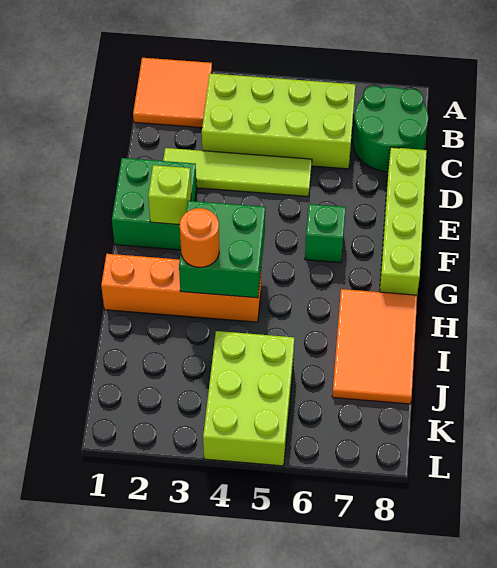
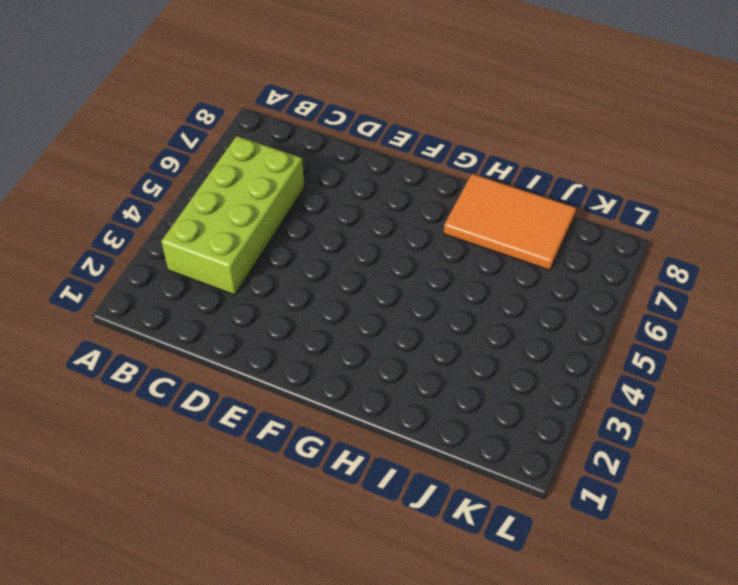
none -> orange tile A1:B2 level 1
none -> green round brick B7:C8 level 1
none -> lime tile D2:D5 level 1

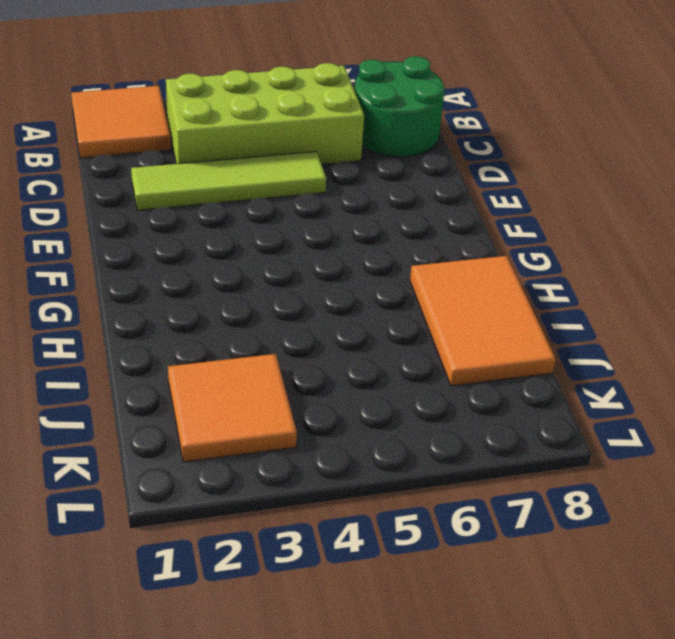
orange tile J2:K3 level 1 -> none
none -> lime brick D8:G8 level 1
none -> green brick E1:F2 level 1
none -> green brick F6 level 1

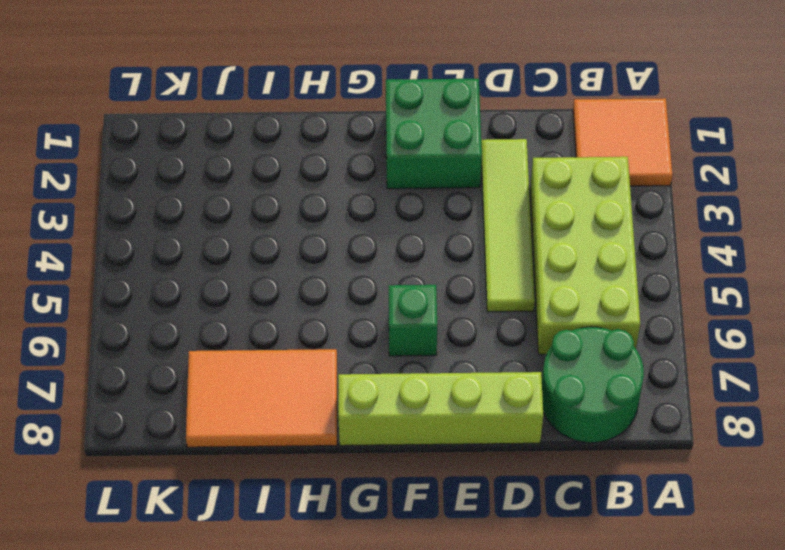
none -> orange brick H1:H4 level 1
none -> lime brick J4:L5 level 1
none -> lime brick F2 level 2

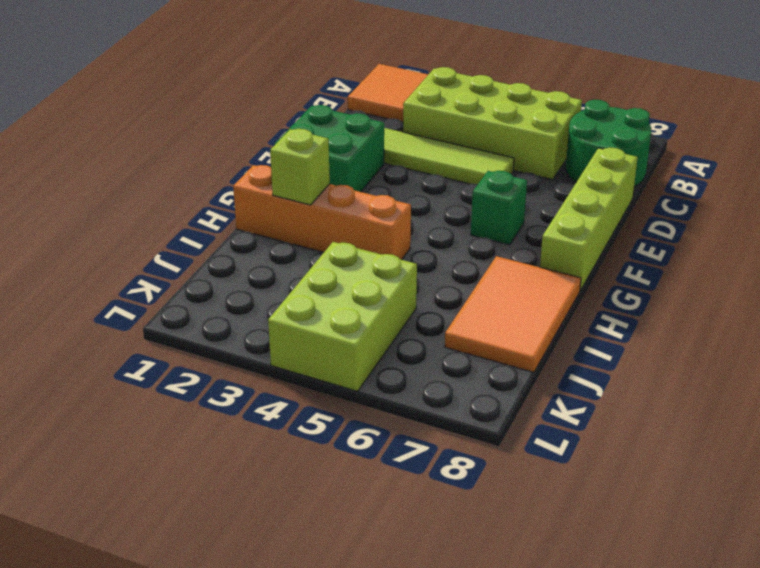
lime brick H2 level 2 -> lime brick F2 level 2
none -> green brick G3:H4 level 2
none -> orange round brick H3 level 3

